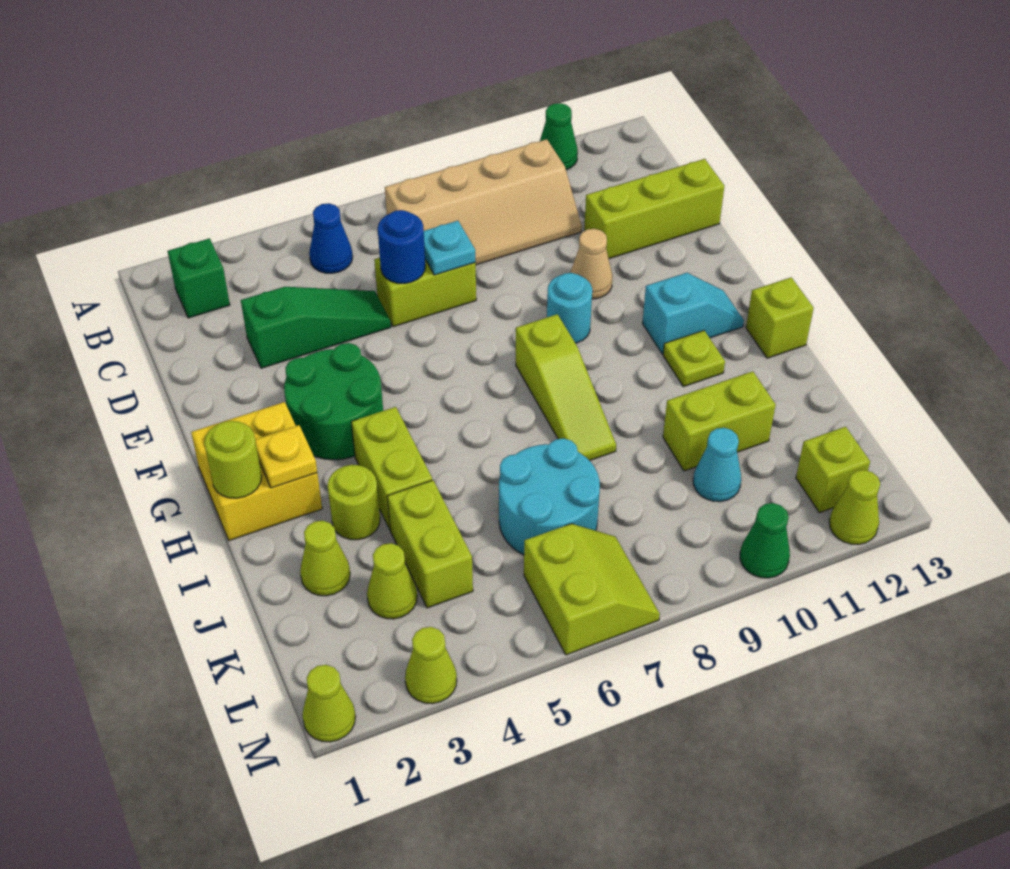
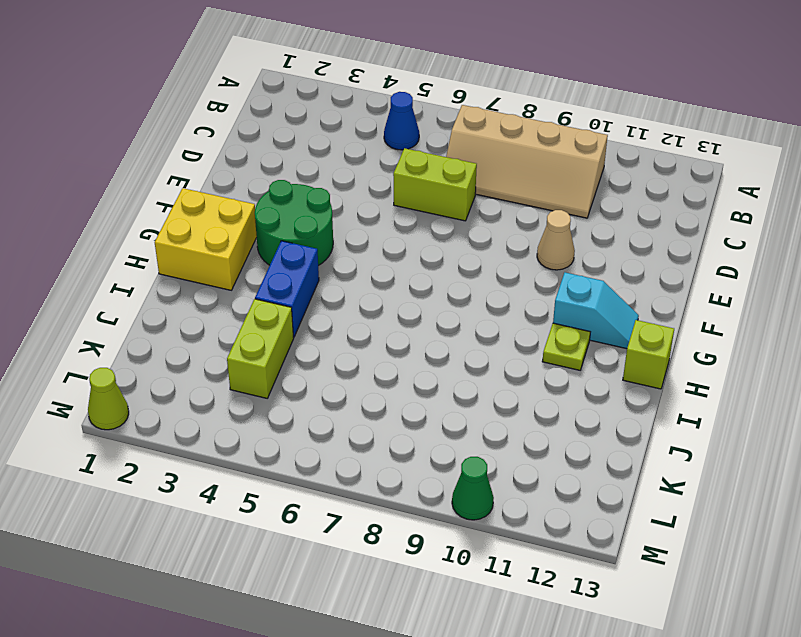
blue brick H4:I4 level 1 -> lime brick H4:I4 level 1
none -> green cone A11 level 1
none -> green brick B2 level 1
none -> green slope D3:D5 level 1 top 3
none -> lime brick D11:D13 level 1

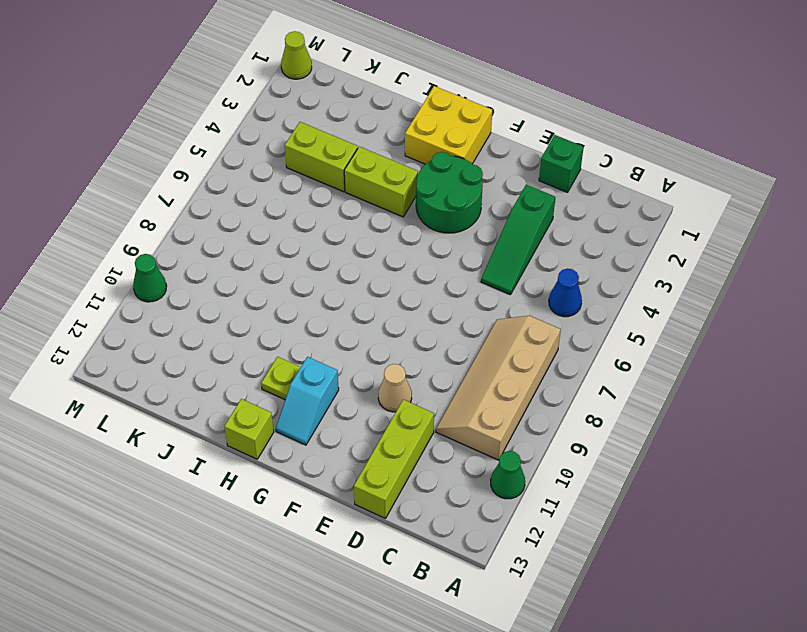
green brick D1 level 1 -> green brick B2 level 1
none -> lime brick D6:D7 level 1
none -> cyan round brick F9 level 1
none -> lime slope G8:I8 level 1 top G
none -> lime round brick I3 level 1

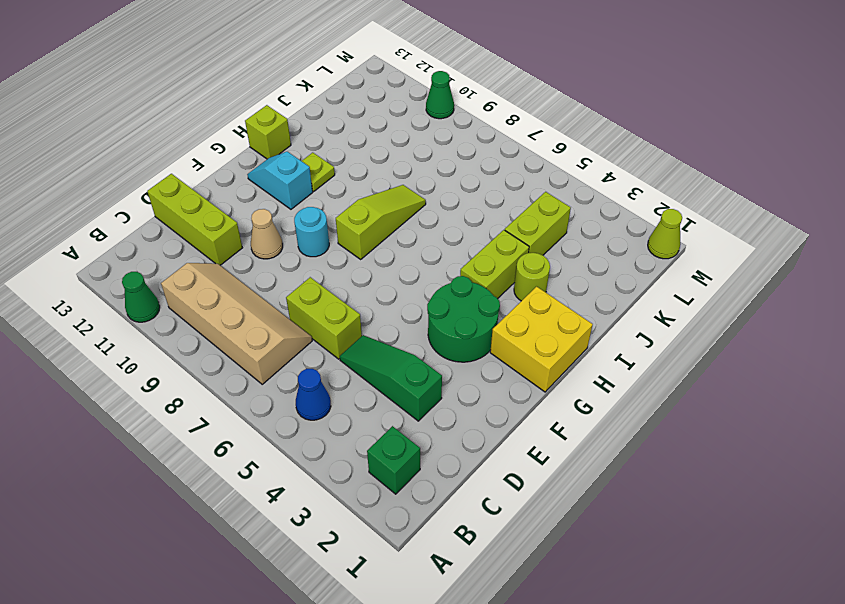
none -> lime cone J2 level 1
none -> cyan round brick J6:K7 level 1
none -> lime brick J10:J11 level 1
none -> lime cone K3 level 1

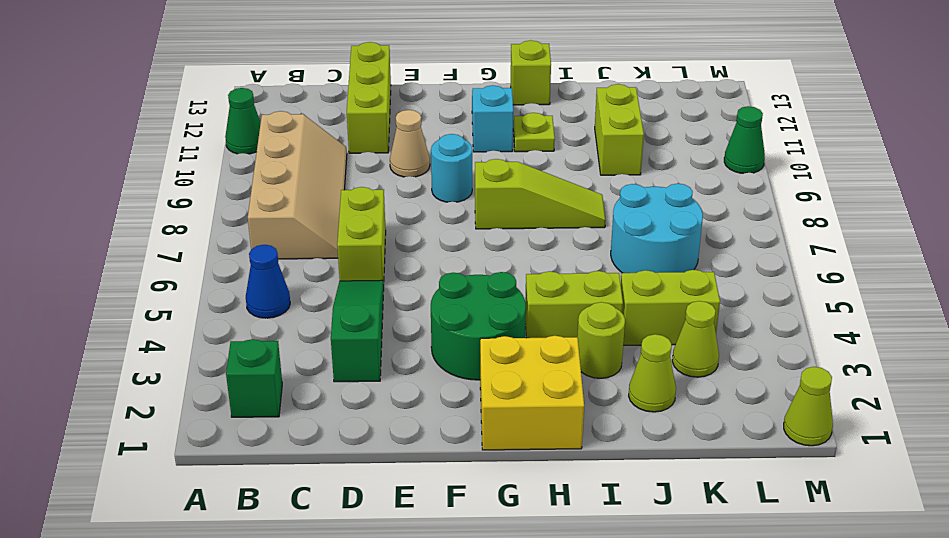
none -> cyan cone K10 level 1
none -> lime slope L6:M7 level 1 top 6
none -> lime brick L12 level 1
none -> lime cone M3 level 1

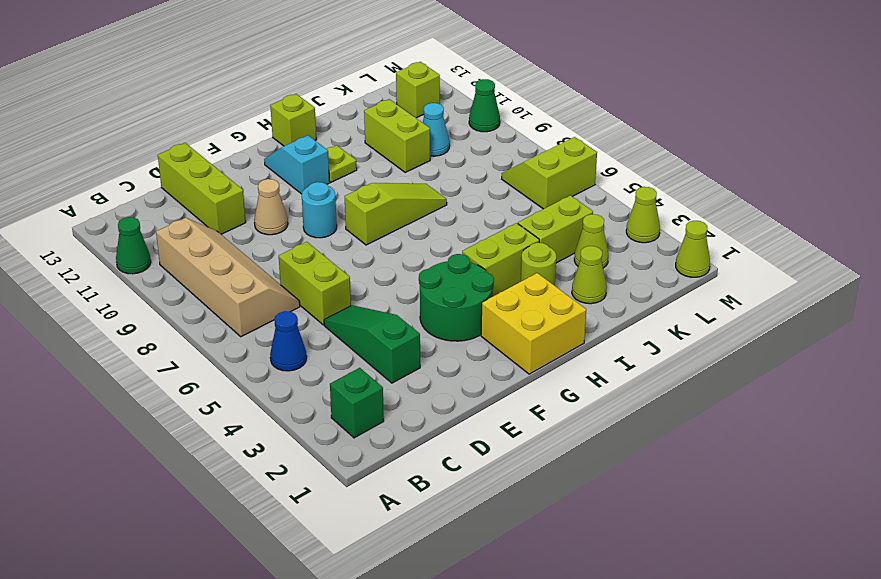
none -> cyan round brick J6:K7 level 1
none -> lime cone M12 level 1
none -> blue round brick D6 level 2
none -> cyan plate D7 level 2

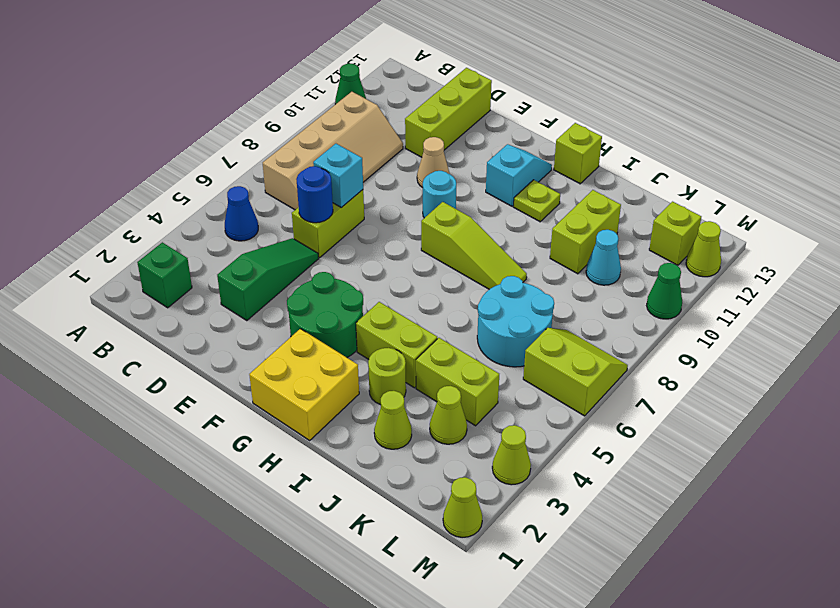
cyan brick D7 level 2 -> cyan plate D7 level 2
none -> lime round brick H1 level 2
none -> yellow plate H2 level 2

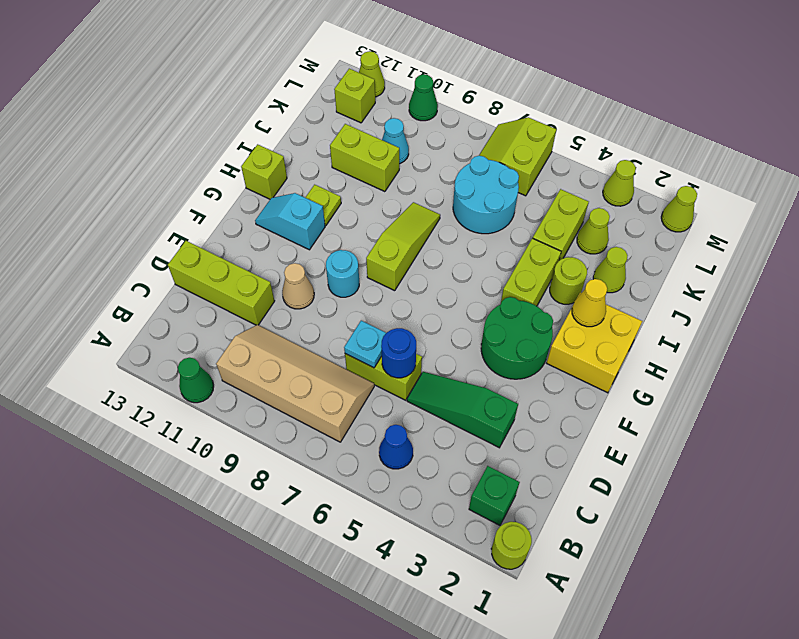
lime round brick A1 level 1 -> lime round brick H1 level 2
yellow cone H2 level 2 -> yellow plate H2 level 2

